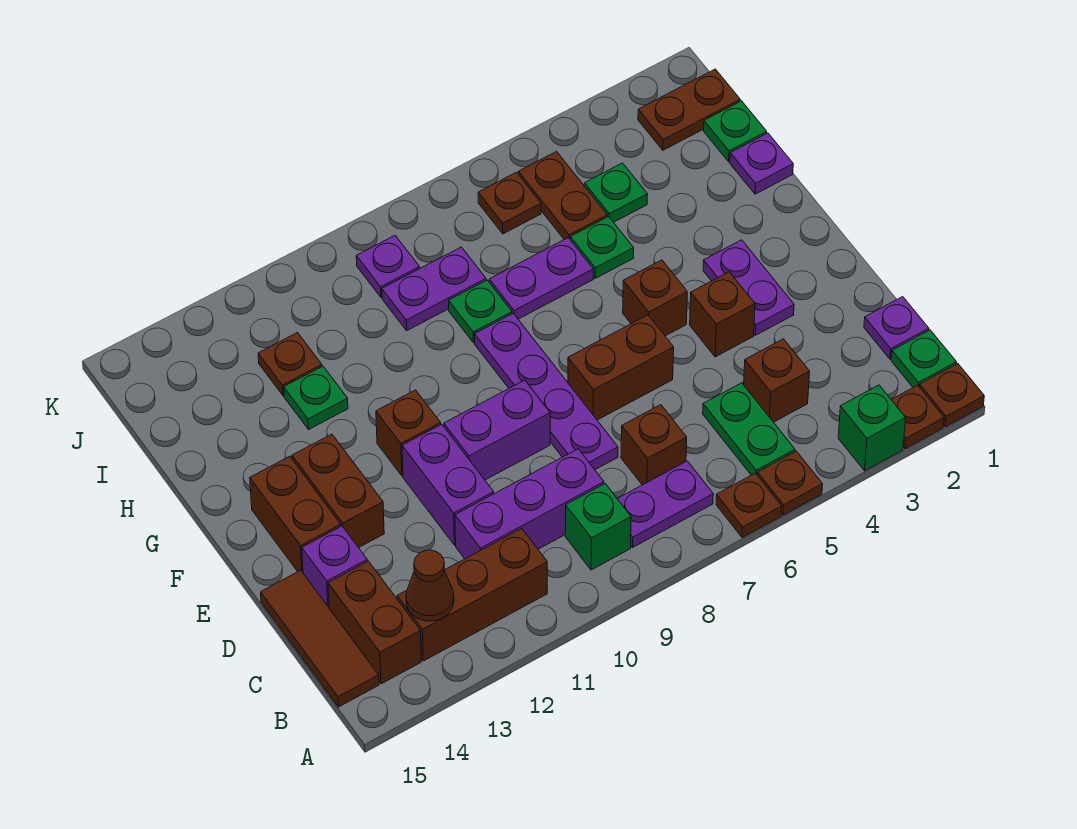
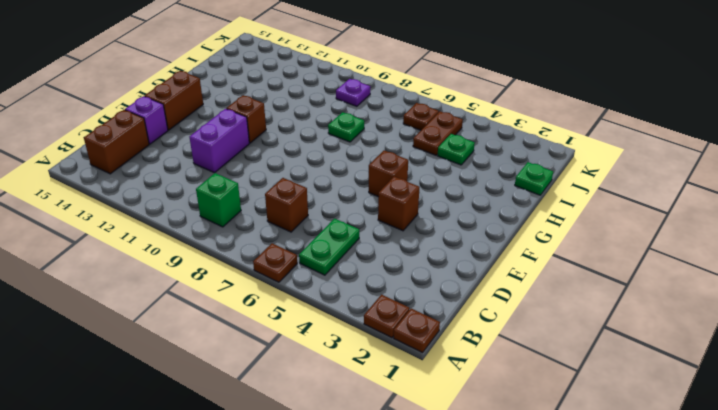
none -> green brick A3 level 1
none -> brown plate A5 level 1
none -> green plate B1 level 1
none -> purple plate B7:B8 level 1

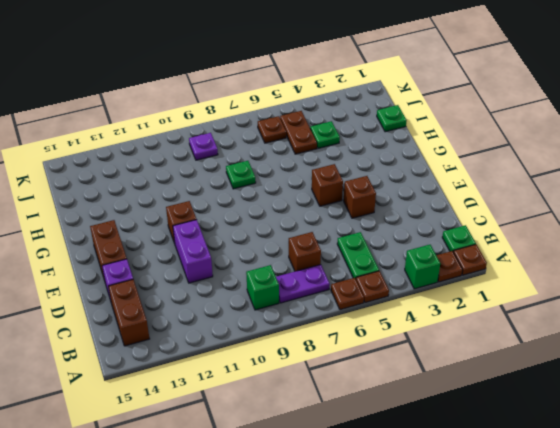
none -> brown brick B11:B13 level 1
none -> brown tile B15:D15 level 1
none -> purple plate C1 level 1
none -> brown brick C4 level 1

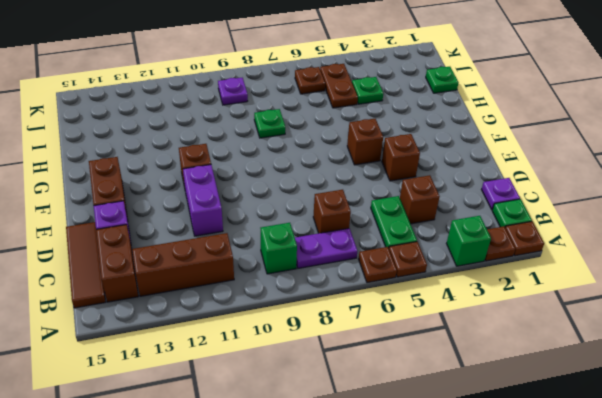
none -> purple brick C9:C11 level 1
none -> purple plate D8:G8 level 1
none -> purple plate E3:F3 level 1
none -> brown brick E6:E7 level 1

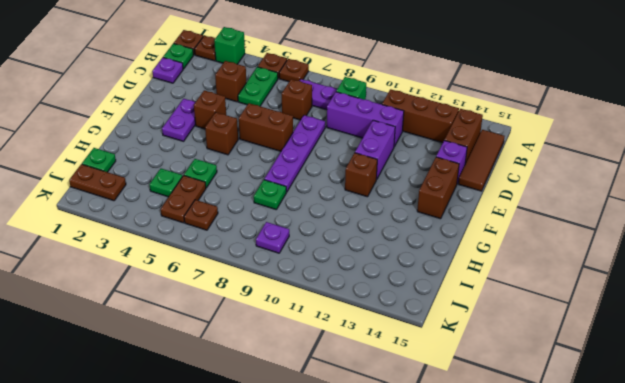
none -> purple brick E9:E10 level 1
none -> brown brick E13:F13 level 1
none -> purple plate H1 level 1
none -> purple plate H6:H7 level 1

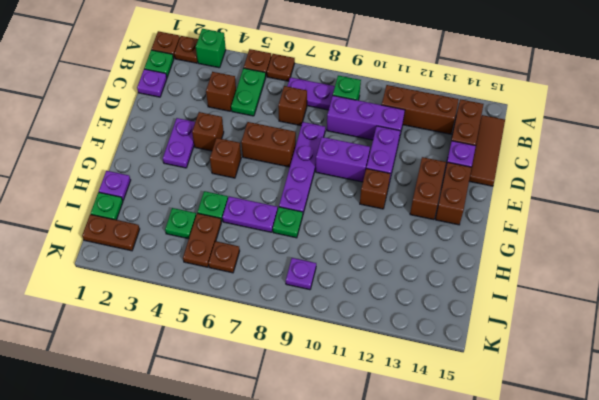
none -> green plate H12 level 1
none -> purple plate I8:I9 level 1
none -> brown plate I12 level 1
none -> brown cone B13 level 2

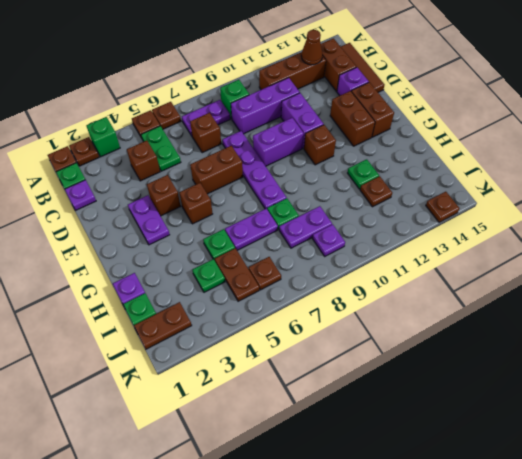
brown plate K14 level 1 -> none

